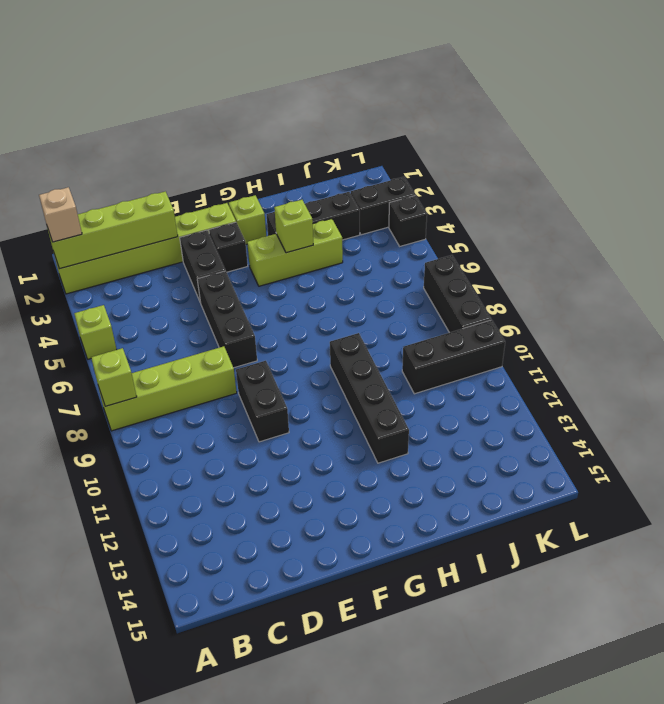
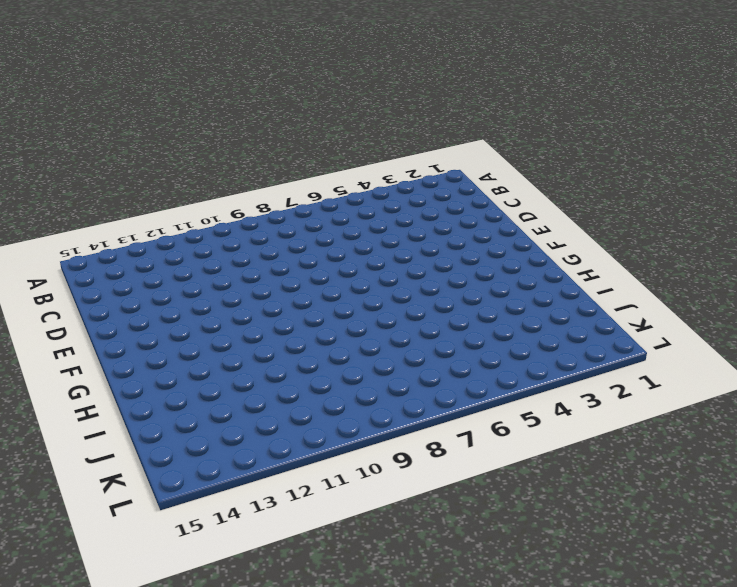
none -> lime brick A2:F2 level 1
none -> lime brick A5 level 1
none -> lime brick A8:D8 level 1

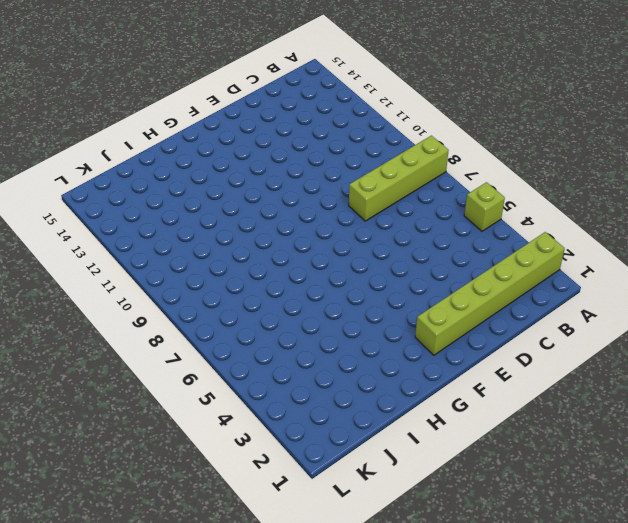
none -> black brick E3:E4 level 1
none -> black brick E5:E7 level 1
none -> black brick E9:E10 level 1

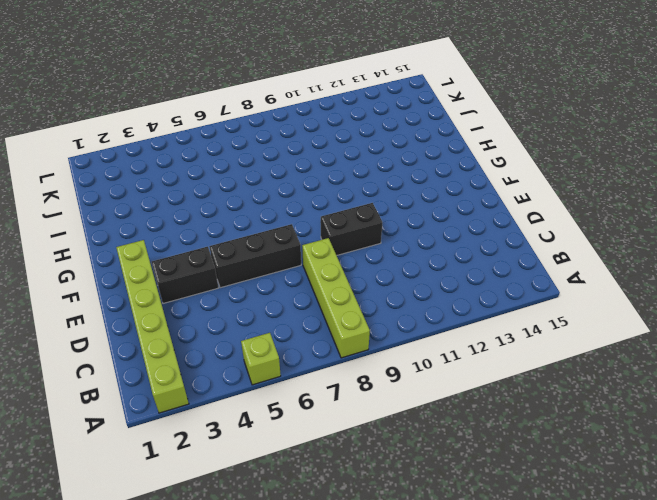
none -> black brick F3 level 1
none -> lime brick G2 level 1
none -> lime brick G4:I4 level 1

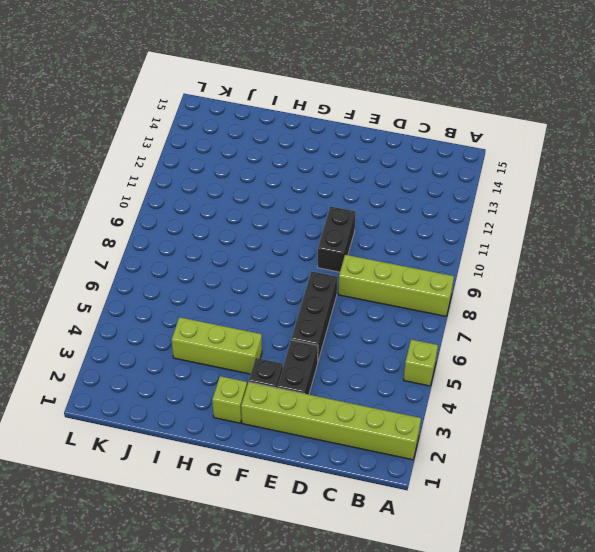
none -> black brick H3:J3 level 1
none -> black brick H9:H12 level 1
none -> black brick J10:L10 level 1

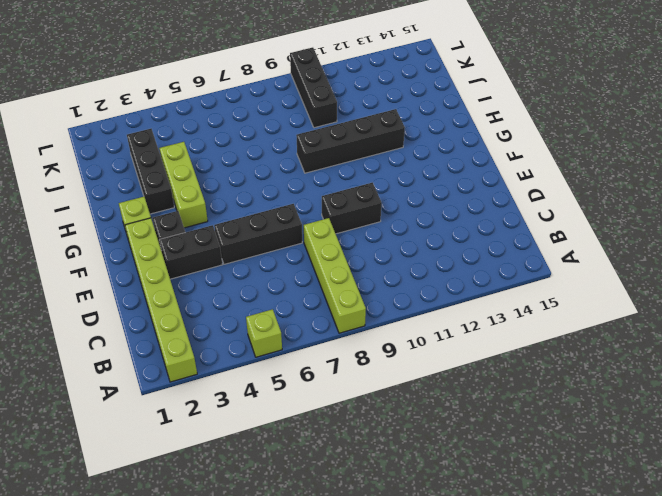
none -> black brick K3:L3 level 1
none -> black brick L4 level 1
none -> black brick L7:L9 level 1

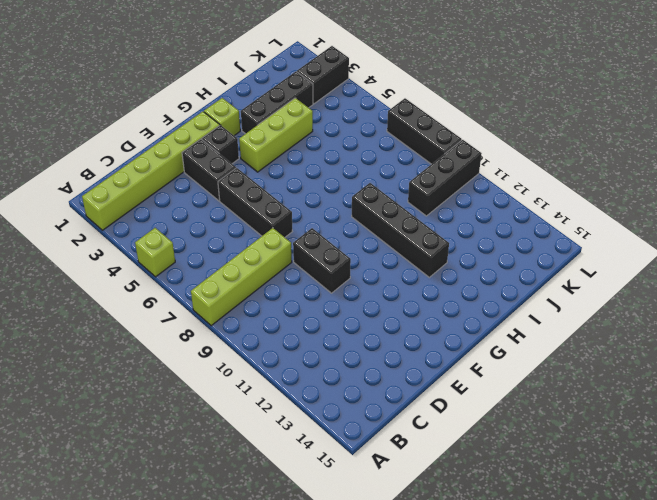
none -> black brick L4 level 1
none -> lime brick A2:D2 level 2
none -> lime brick A8 level 2

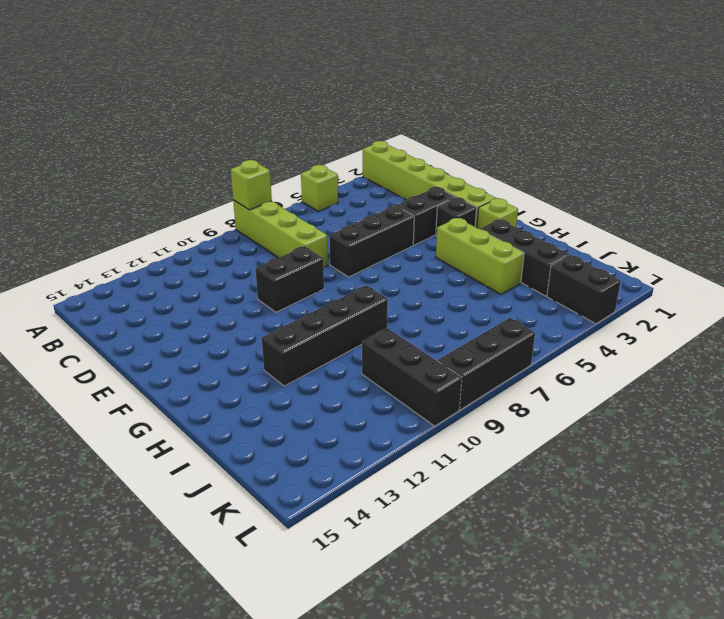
none -> black brick L4 level 1
none -> lime brick A2:D2 level 2
none -> lime brick H4 level 2

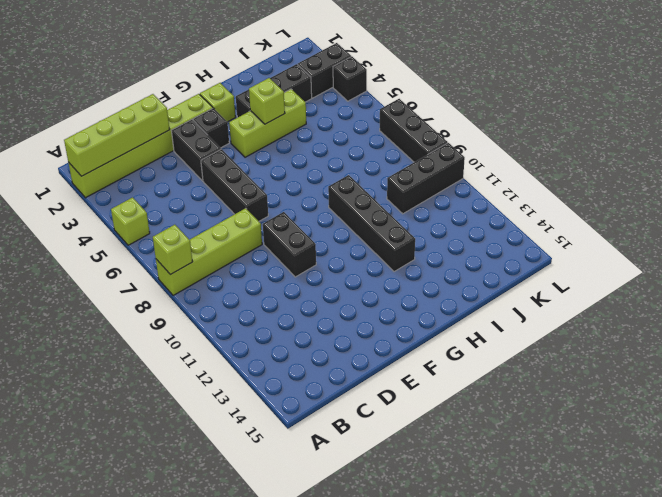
none -> tan brick A2 level 3

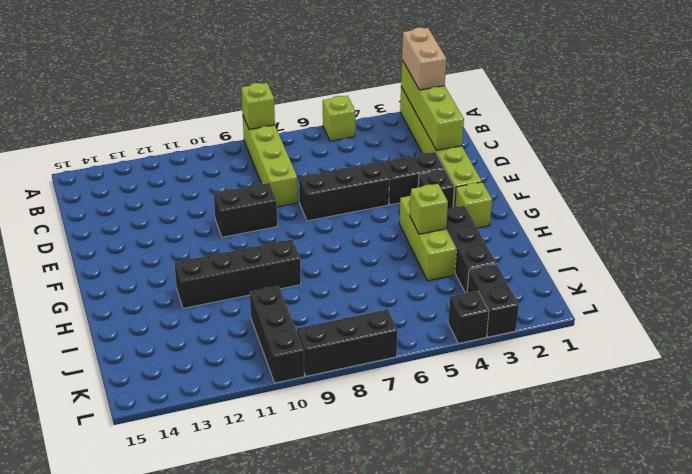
tan brick A2:B2 level 3 -> tan brick A2 level 3

